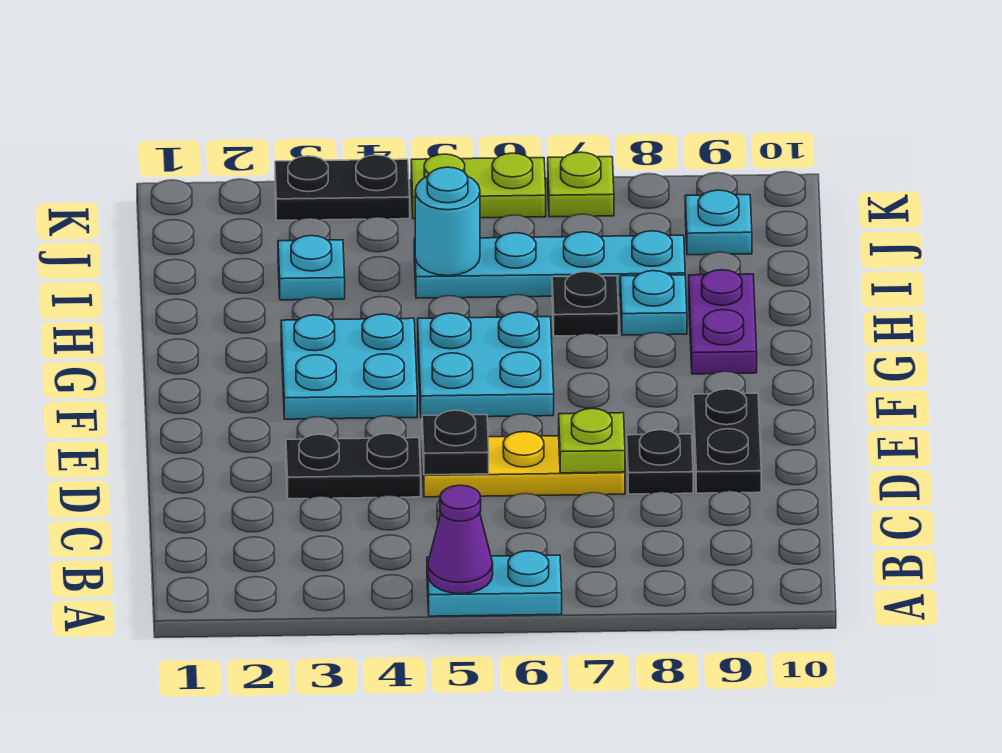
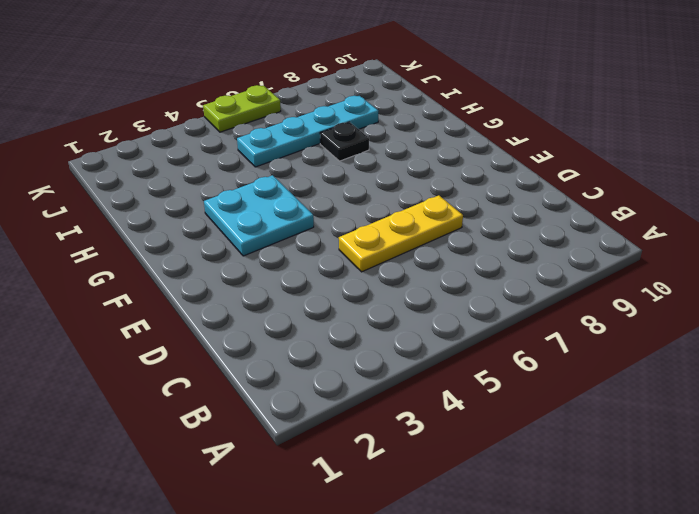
none -> cyan plate A5:A6 level 1
none -> black plate D3:D4 level 1
none -> black plate D8 level 1

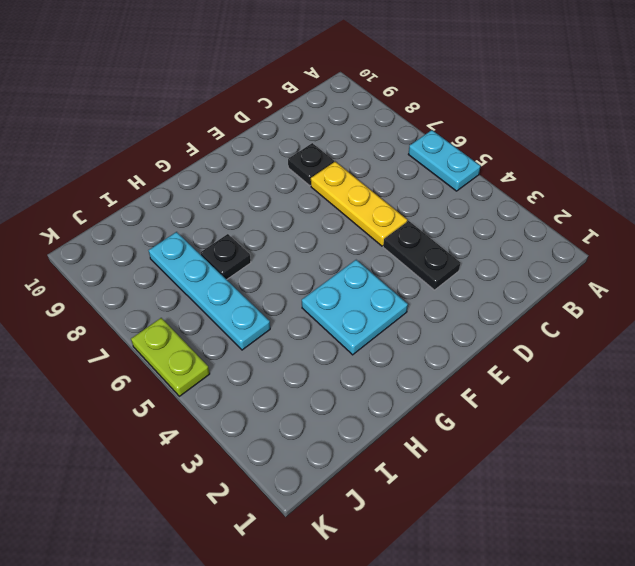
none -> black plate D9:E9 level 1
none -> cyan plate F5:G6 level 1
none -> purple plate G9:H9 level 1

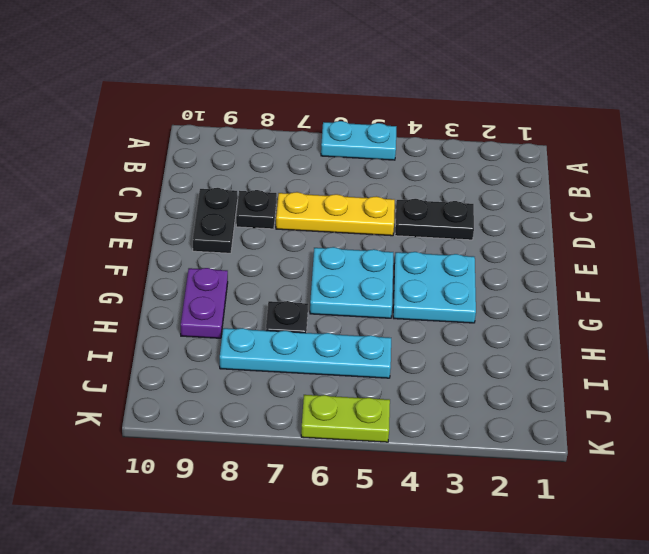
none -> cyan plate H8 level 1
none -> cyan plate I3 level 1
none -> cyan plate J9 level 1

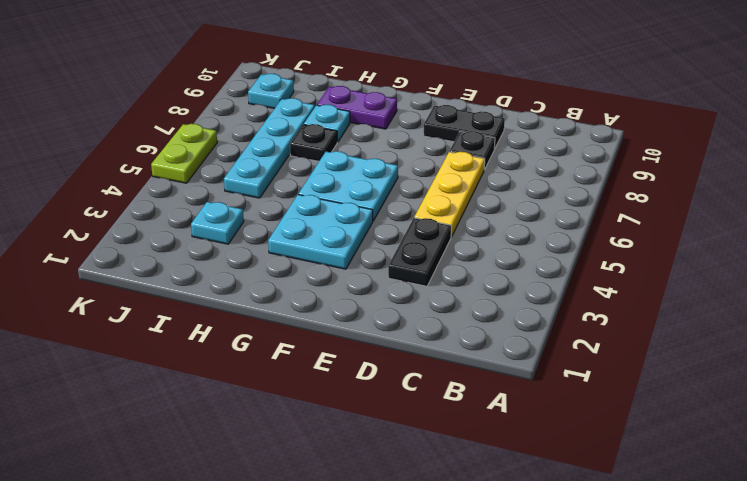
none -> cyan plate A5:A6 level 1
none -> black plate K3:K4 level 1
none -> lime plate K7 level 1

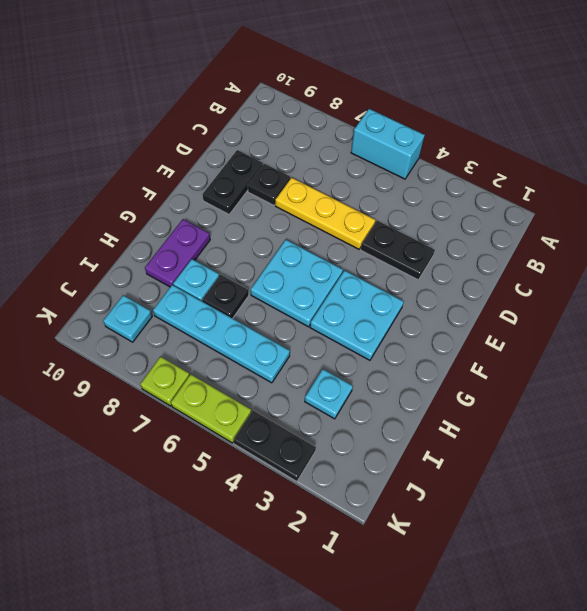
cyan brick A5:A6 level 1 -> cyan plate A5:A6 level 1
none -> purple cone A5 level 2
none -> black plate D5 level 2
none -> lime plate D7 level 2

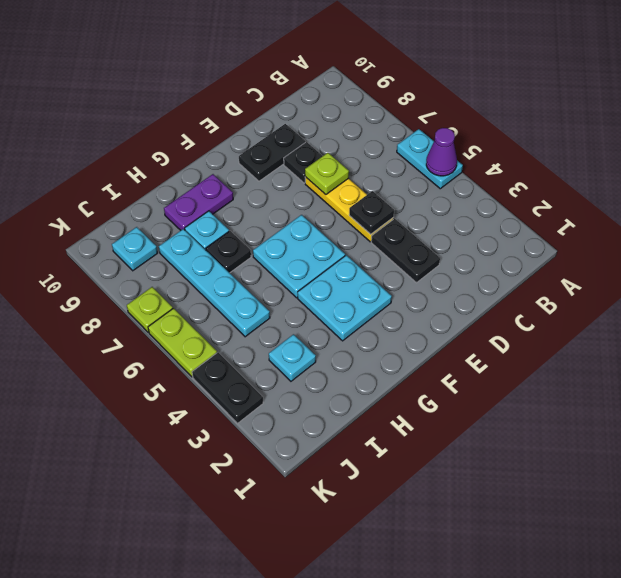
none -> cyan round brick I5 level 2

